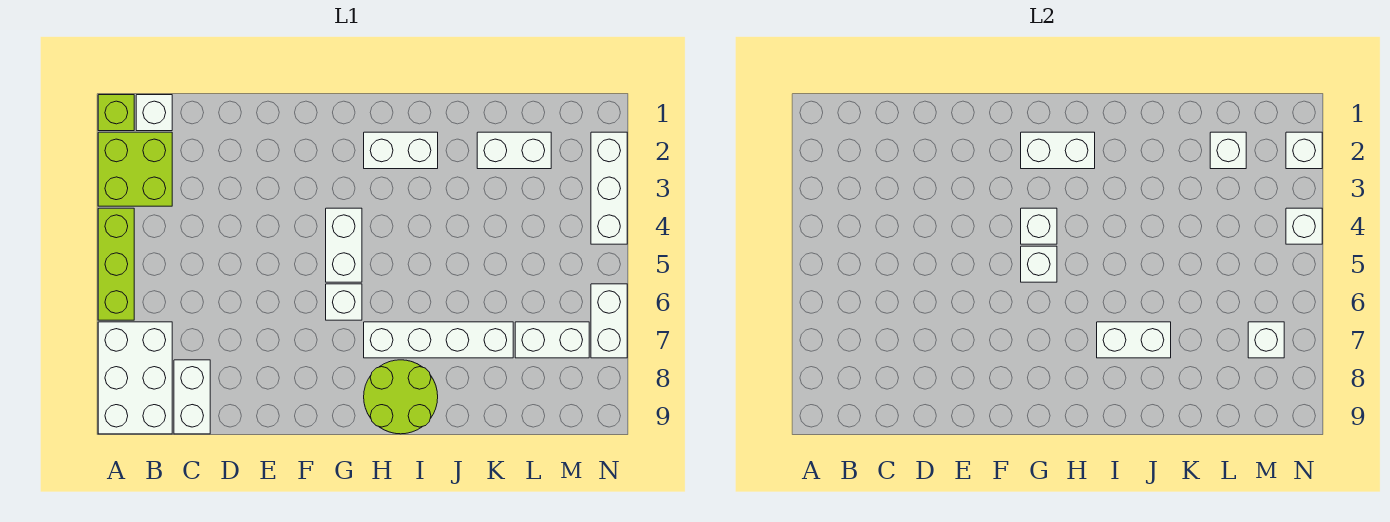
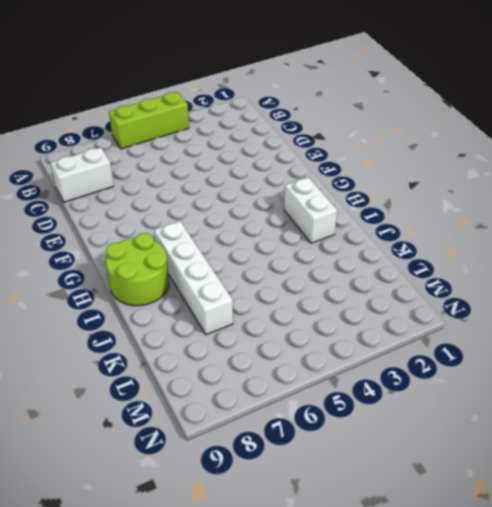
none -> lime brick A1 level 1
none -> lime brick A2:B3 level 1
none -> white brick A7:B9 level 1

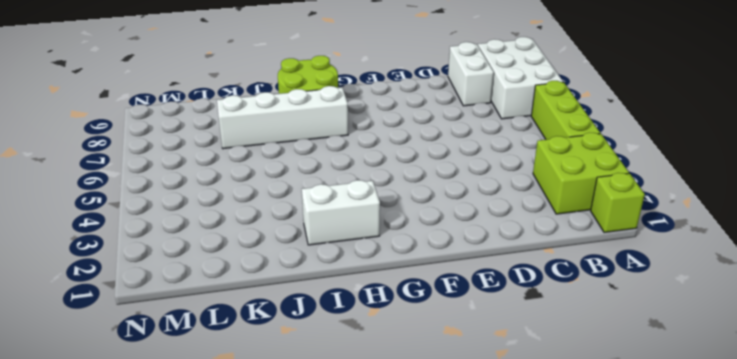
none -> white brick B1 level 1
none -> white brick G4:G5 level 1
none -> white brick G6 level 1

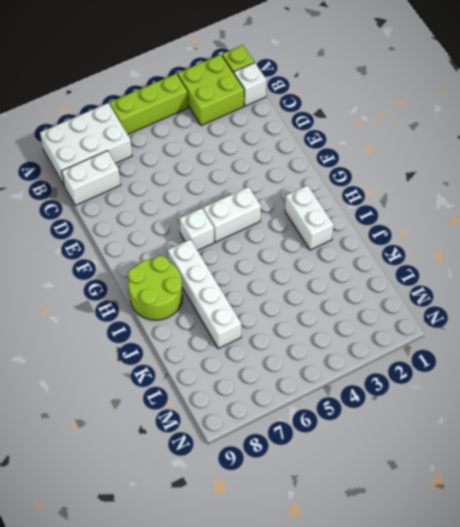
none -> white brick K2:L2 level 1
none -> white brick L7:M7 level 1
none -> white brick N2:N4 level 1

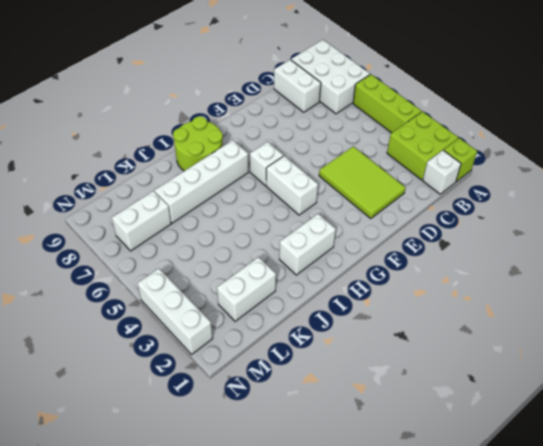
lime tile D2:E4 level 1 -> none
none -> white brick N6:N7 level 1
none -> white brick G2:H2 level 2
none -> white brick G4 level 2

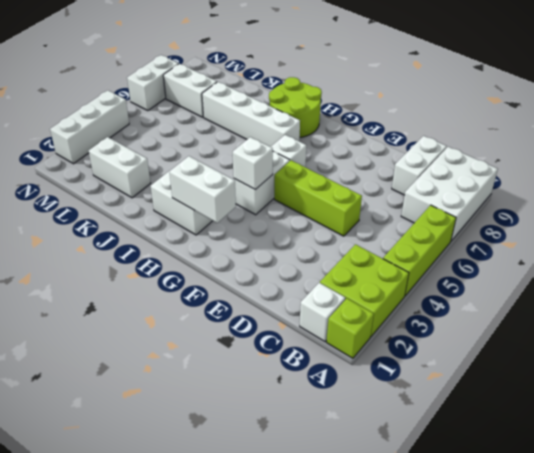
lime brick D5:F5 level 1 -> none
none -> white brick G5 level 2
none -> white brick I7:J7 level 2
none -> white brick L2 level 2

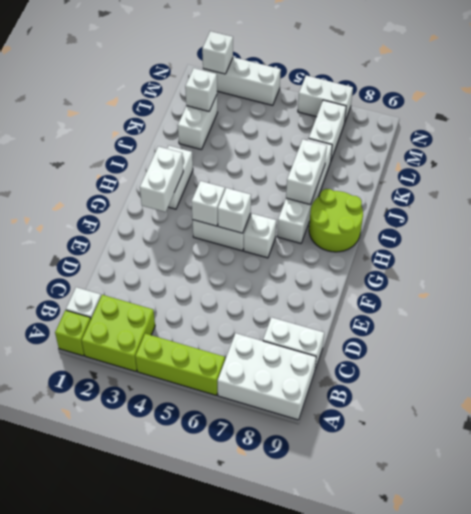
none -> white brick M7 level 2
none -> white brick N4 level 2

